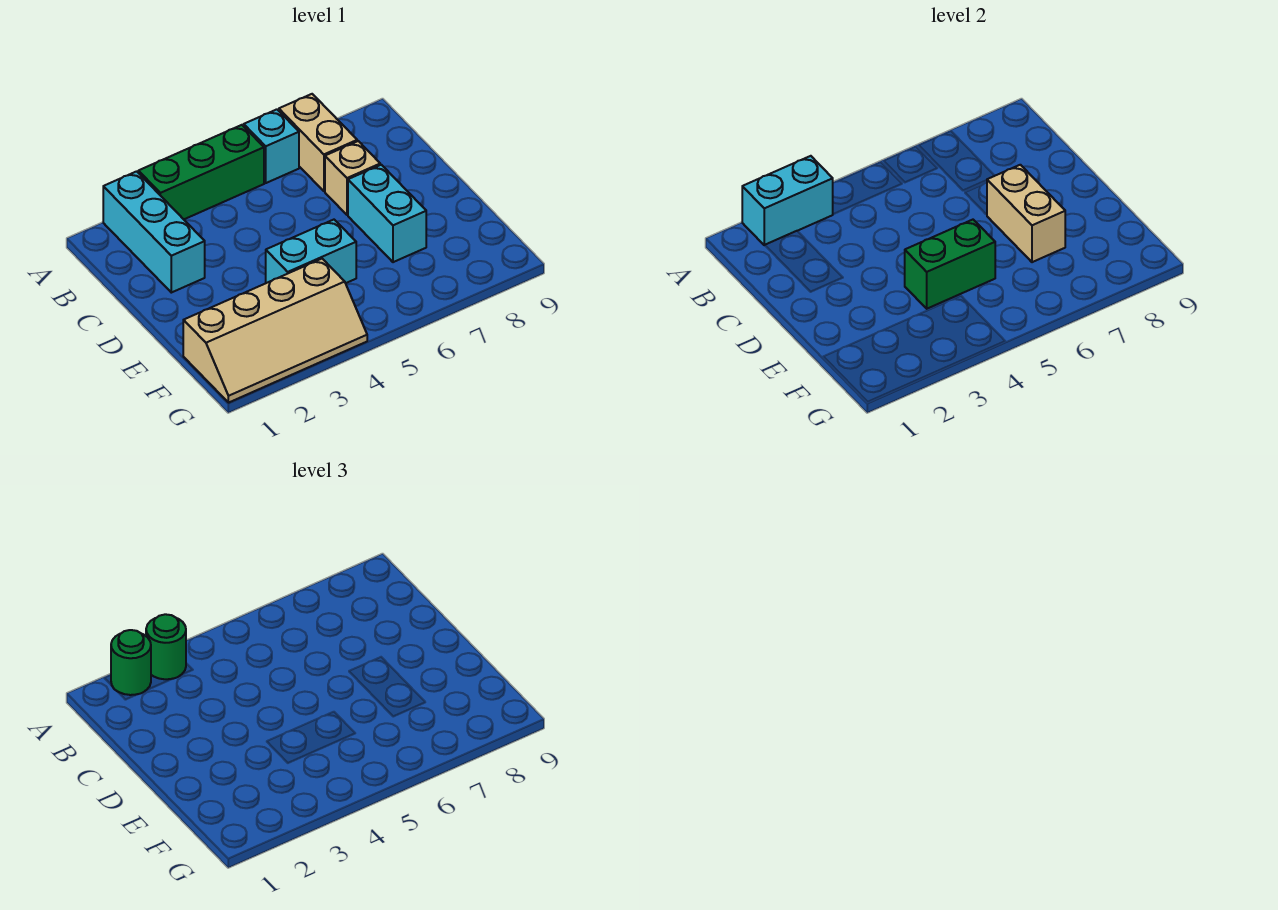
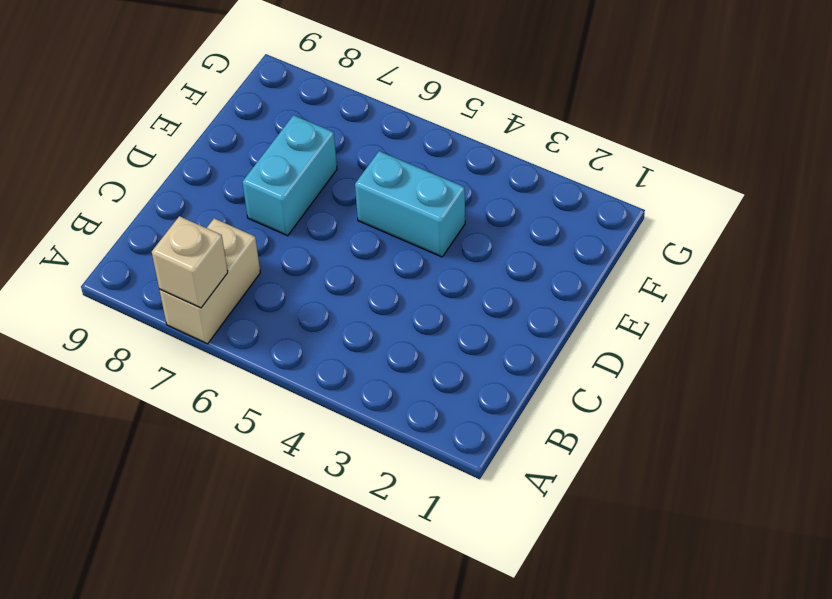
tan brick A7 level 2 -> tan brick C7 level 1
none -> cyan brick A2:C2 level 1
none -> green brick A3:A5 level 1
none -> cyan brick A6 level 1

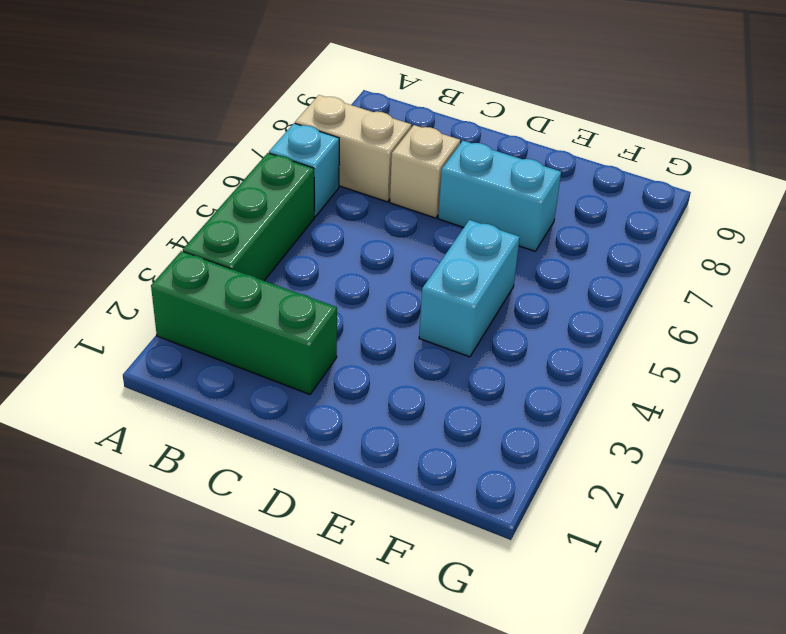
green brick A2:C2 level 1 -> cyan brick A2:C2 level 1
none -> tan slope F1:G4 level 1 top F
none -> cyan brick A2:A3 level 2
none -> tan brick D7:E7 level 2

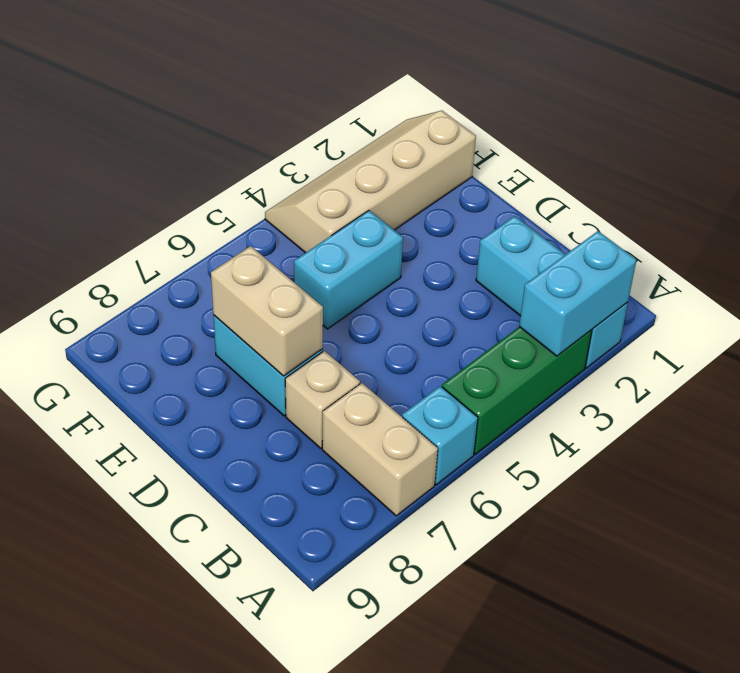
none -> green brick E4:E5 level 2
none -> green round brick A2 level 3
none -> green round brick A3 level 3

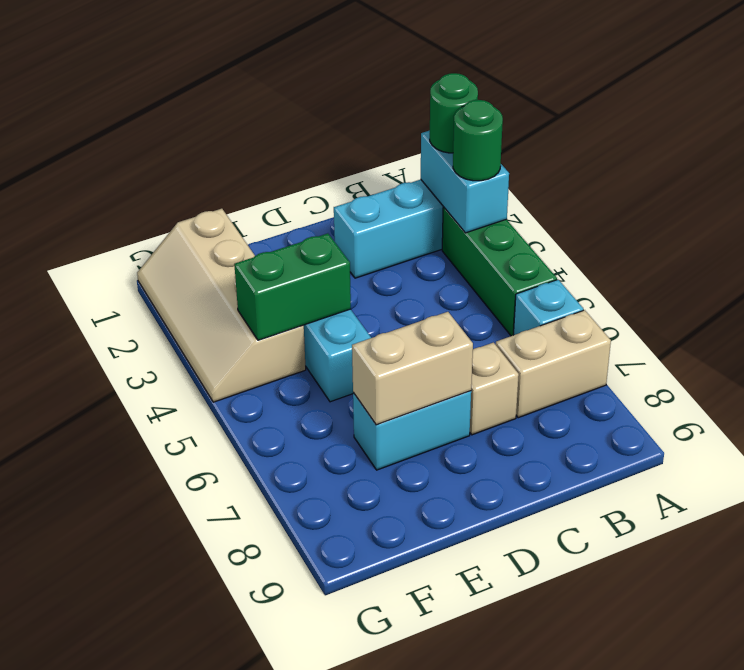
green brick E4:F4 level 2 -> green brick E4:E5 level 2

